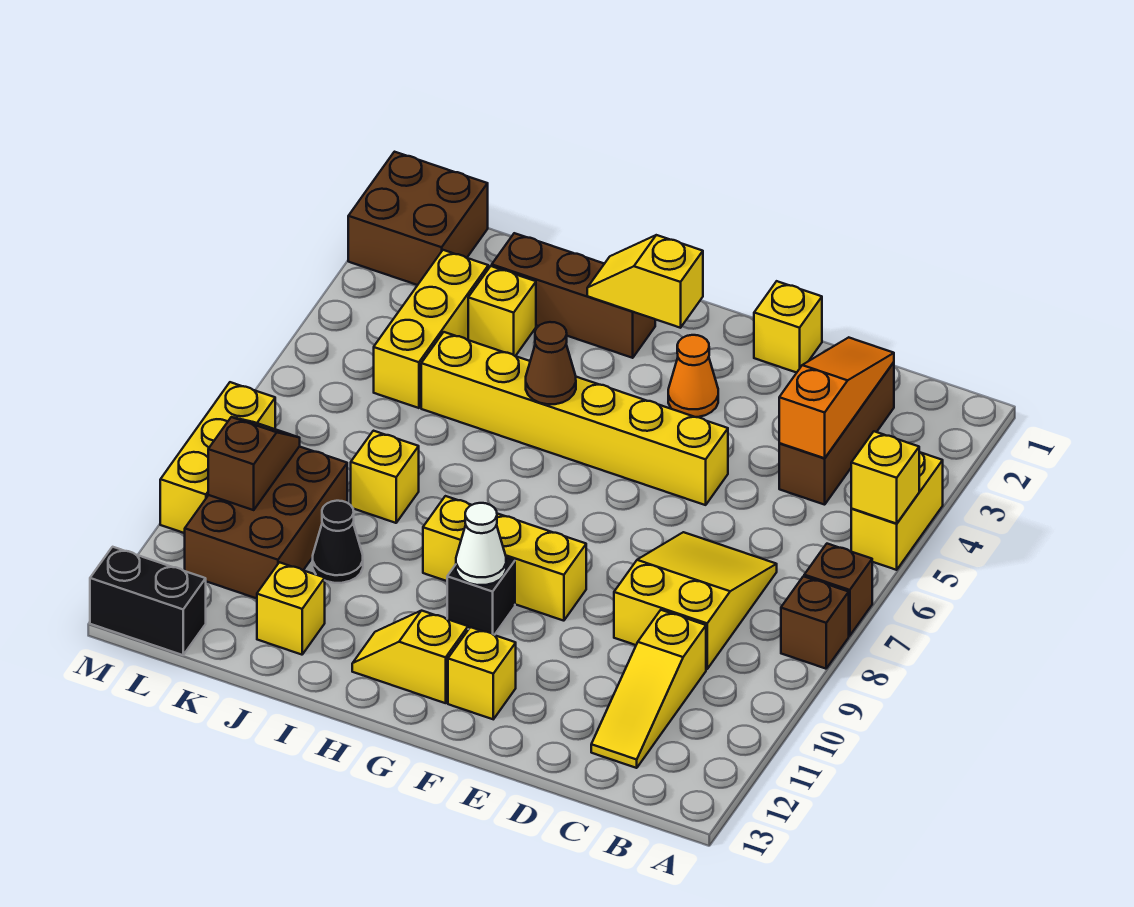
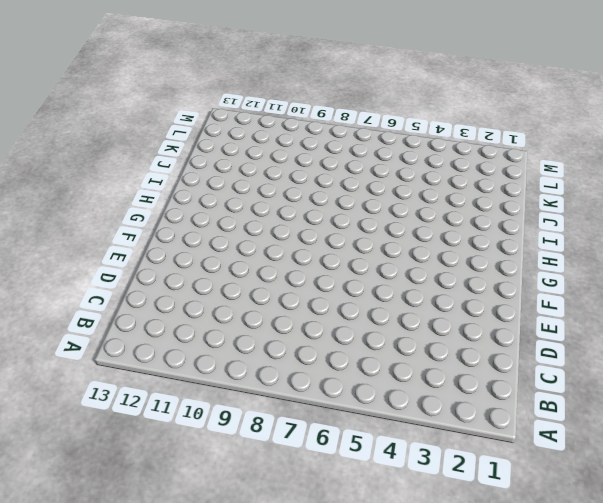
none -> yellow brick A4:A5 level 1
none -> brown brick A7 level 1
none -> brown brick A8 level 1

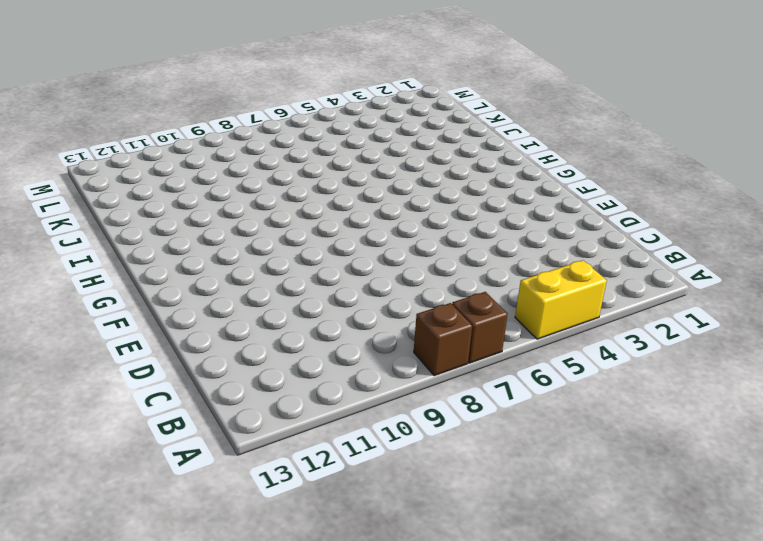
none -> brown brick C2:C4 level 1
none -> yellow slope C7:D9 level 1 top 9
none -> yellow slope C10:C12 level 1 top 10

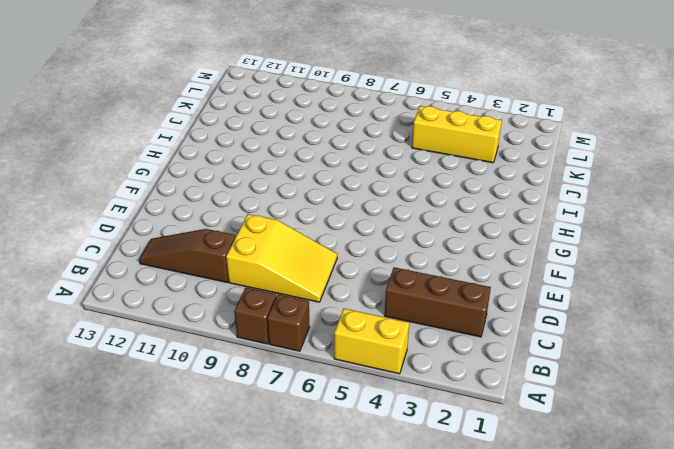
brown slope C10:C12 level 1 top 10 -> yellow slope C10:C12 level 1 top 10
none -> yellow brick E1 level 1
none -> yellow brick E5:J5 level 1
none -> orange cone F3 level 1

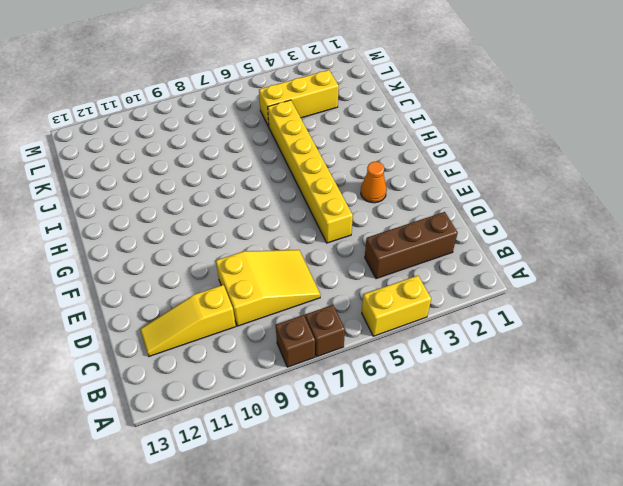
none -> yellow brick E1 level 1
none -> yellow brick F9:H9 level 1
none -> yellow brick F12 level 1

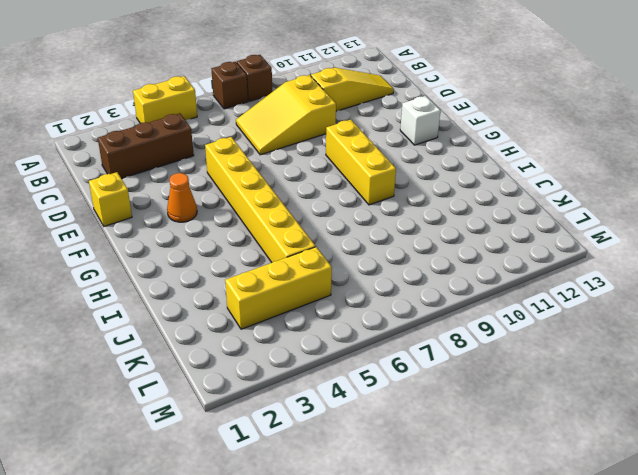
white brick F12 level 1 -> yellow brick F12 level 1
none -> black brick G10 level 1
none -> yellow slope G12:H12 level 1 top G
none -> brown brick H2:J2 level 1

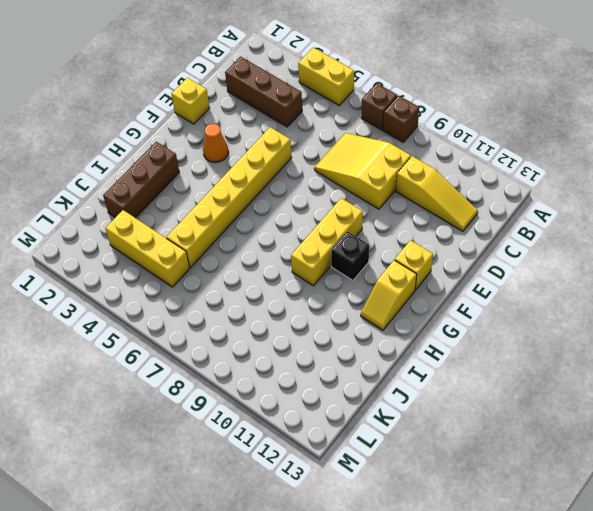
none -> yellow brick J3 level 1
none -> yellow brick J8 level 1
none -> black cone J10 level 1

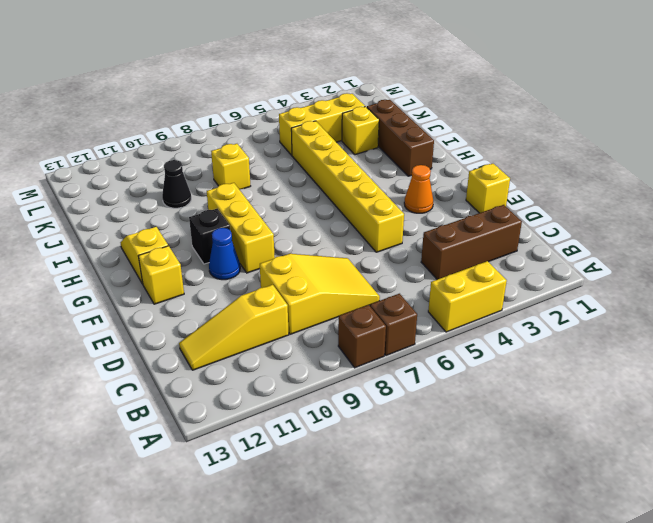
blue cone F10 level 1 -> none
none -> yellow brick J12 level 1
none -> brown brick K9:L11 level 1
none -> brown brick L1:M2 level 1

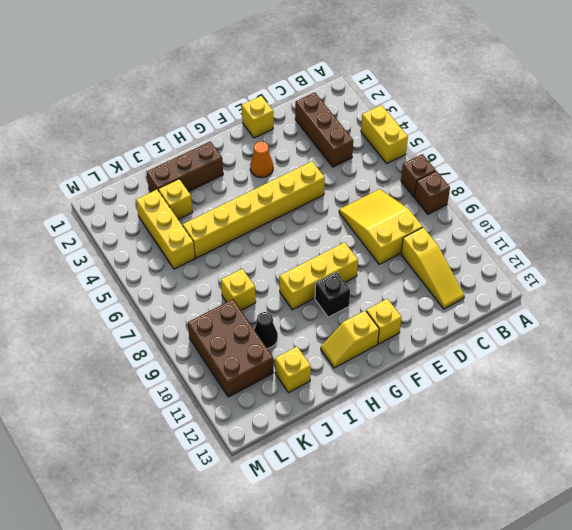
none -> brown brick L1:M2 level 1
none -> black brick L13:M13 level 1
none -> yellow brick M8:M10 level 1

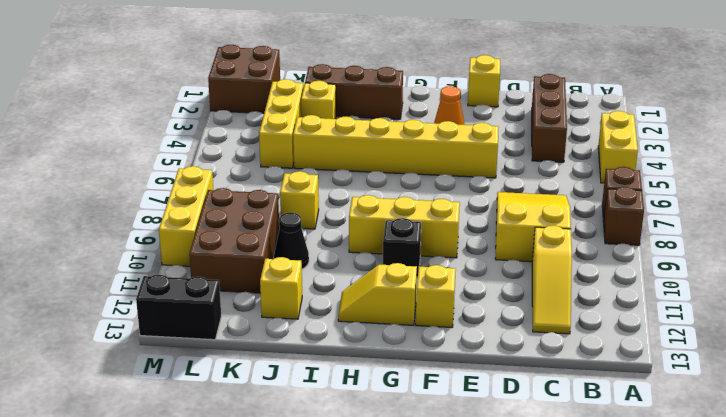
none -> yellow brick A5 level 2
none -> orange slope C2:C4 level 2 top 4
none -> yellow slope G2:H2 level 2 top G

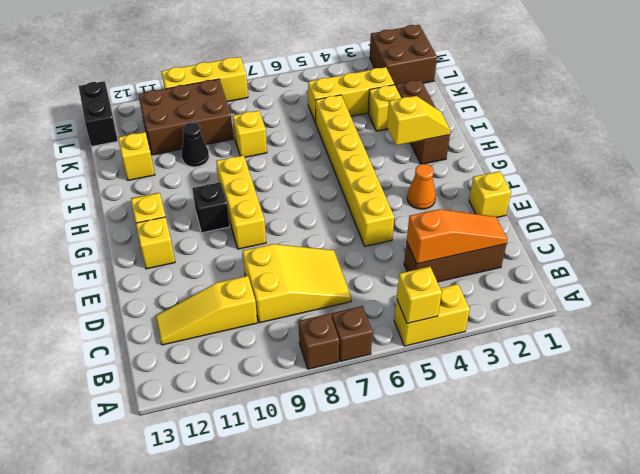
yellow slope H2:H3 level 2 top 3 -> yellow slope G2:H2 level 2 top G
none -> white cone G10 level 2
none -> brown cone H5 level 2
none -> brown slope L9:L10 level 2 top 10

